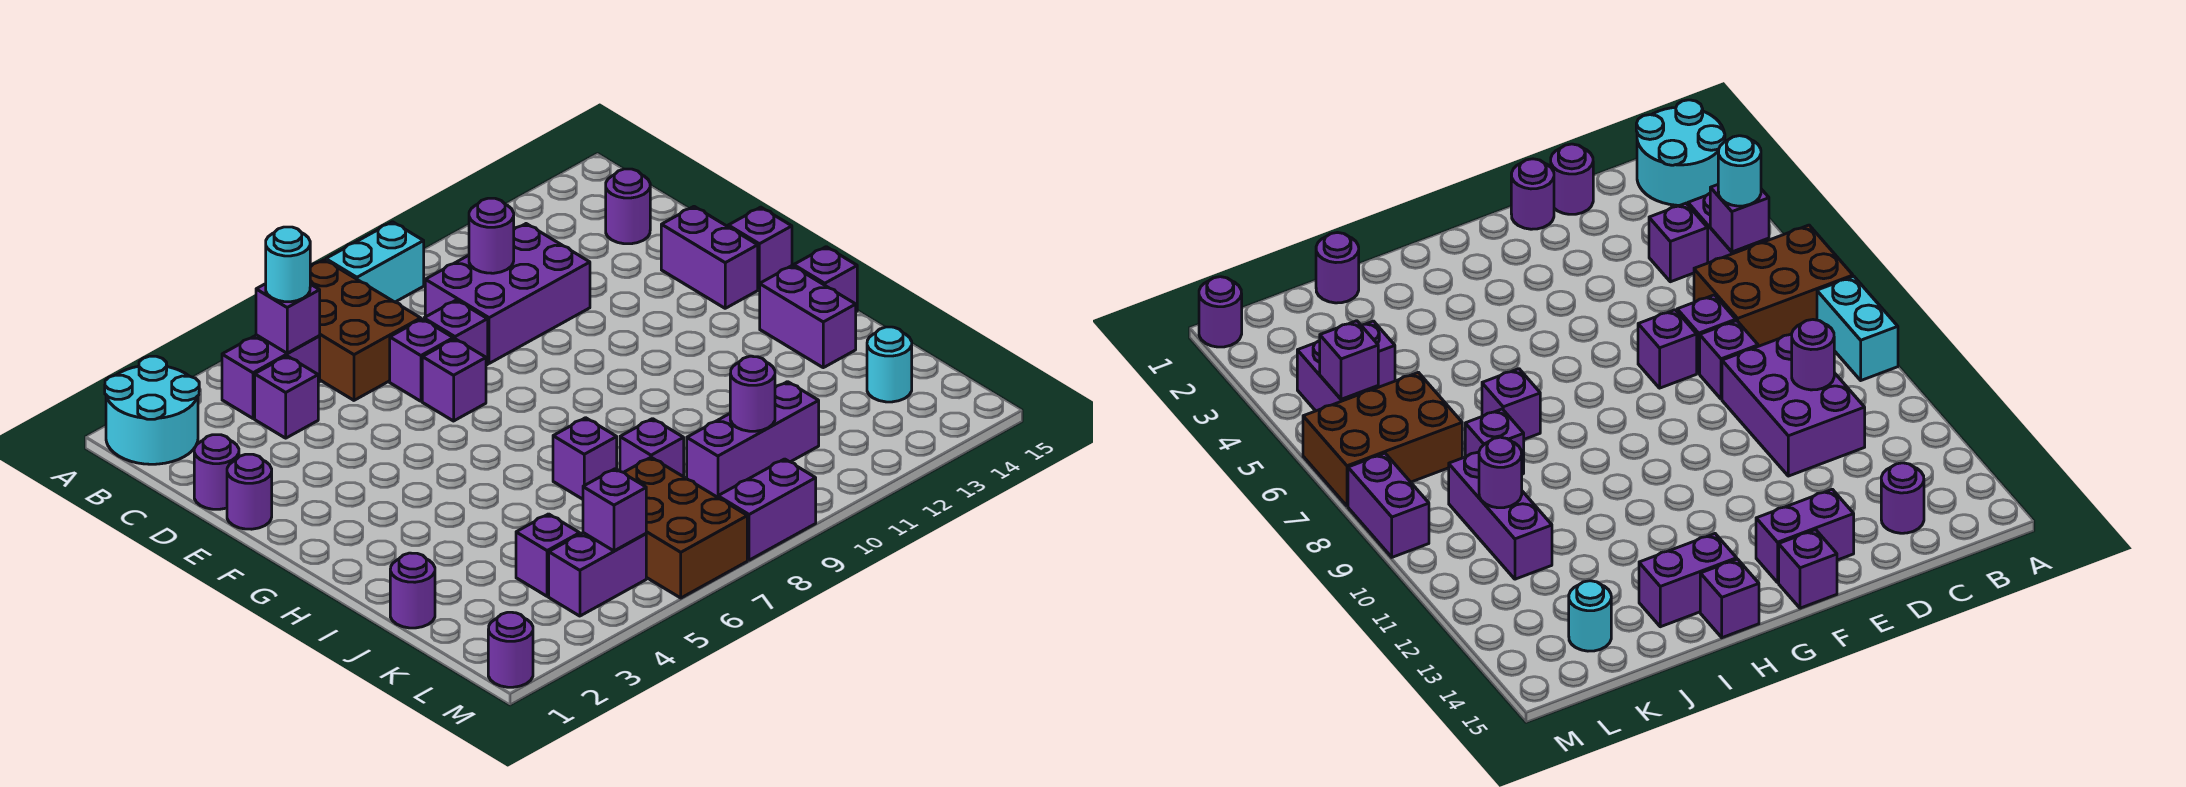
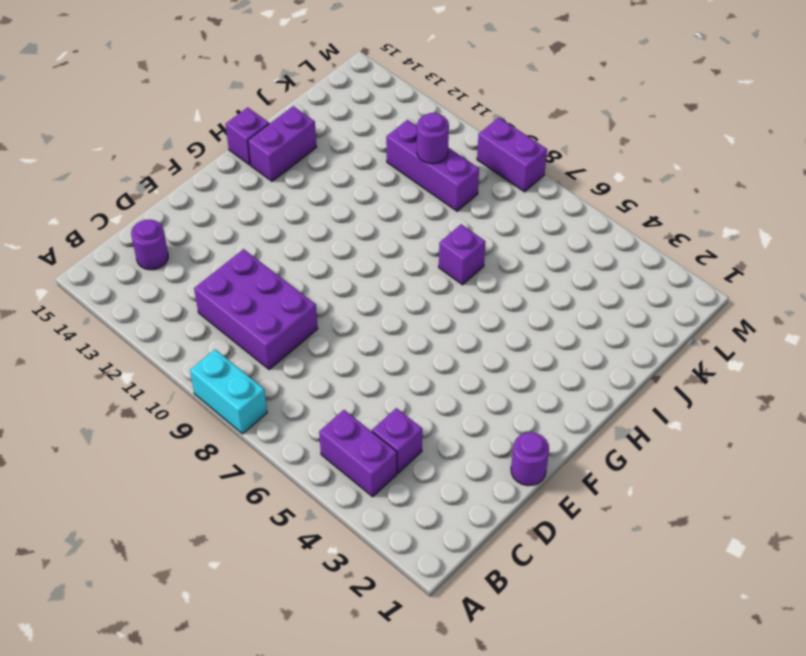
none -> cyan round brick A1:B2 level 1
none -> brown brick A6:C7 level 1
none -> purple round brick D1 level 1
none -> purple brick D7 level 1

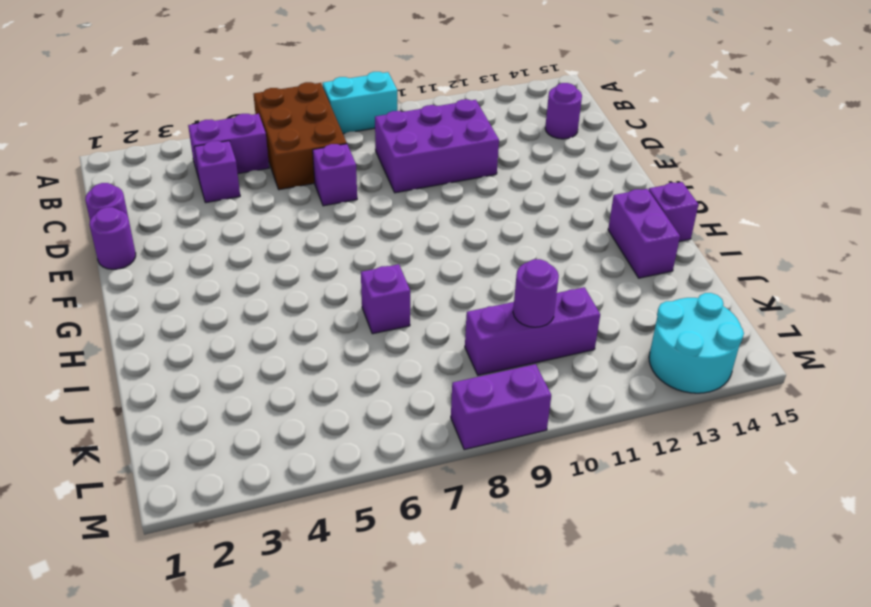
cyan round brick L13:M14 level 1 -> cyan round brick A1:B2 level 1
none -> purple brick D8 level 1
none -> purple brick E7 level 1
none -> purple brick E14:F14 level 1
none -> purple brick F15 level 1

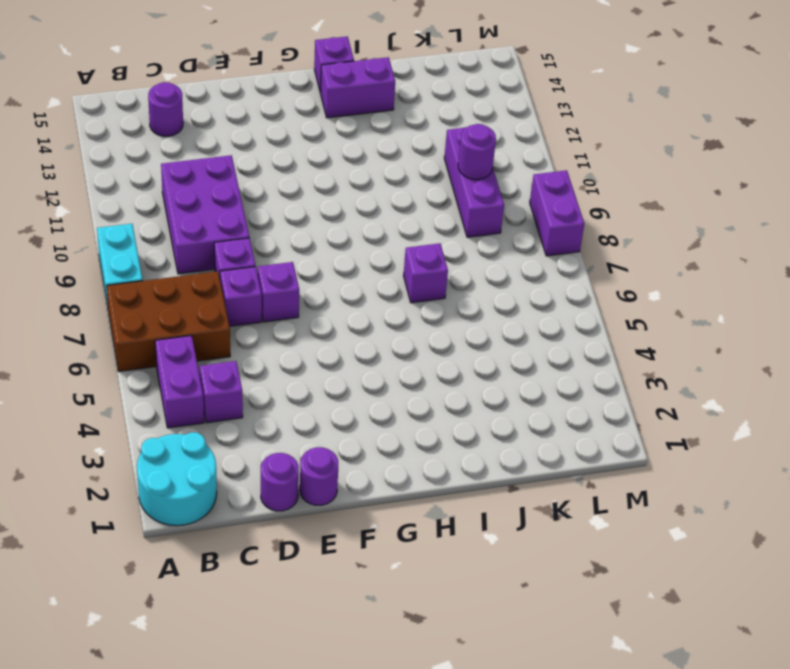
none -> purple brick E14:F14 level 1
none -> purple brick F15 level 1
none -> purple round brick J1 level 1
none -> purple brick J8 level 1

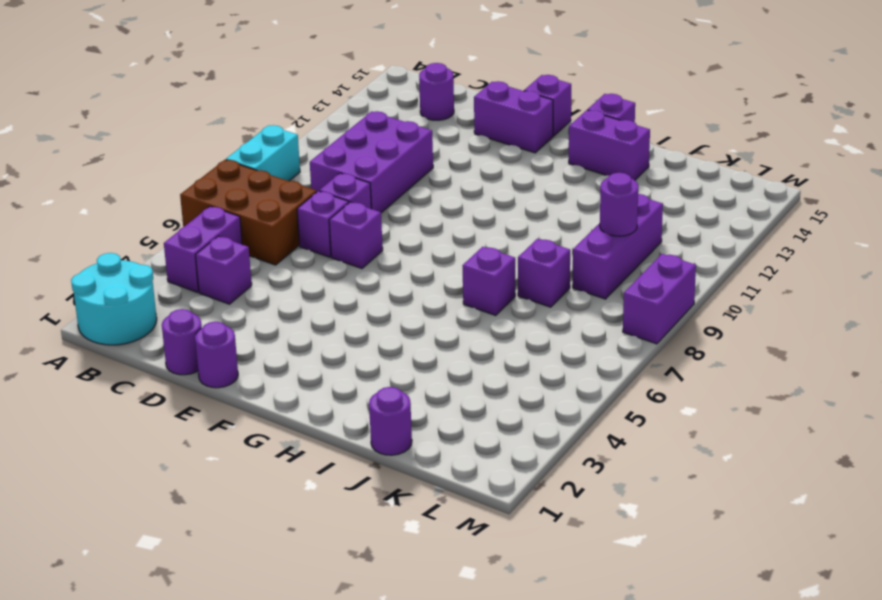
none -> purple brick K4 level 1
none -> brown brick K6:M7 level 1
none -> cyan round brick K14 level 1
none -> purple brick L4:L5 level 1

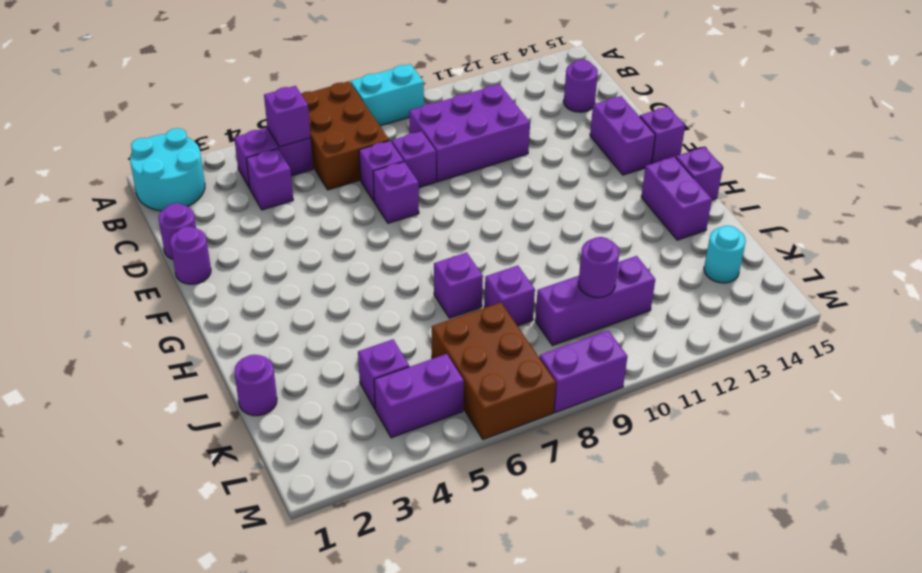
none -> purple round brick M1 level 1
none -> purple round brick C10 level 2
none -> purple brick L5 level 2
none -> cyan round brick B5 level 3

